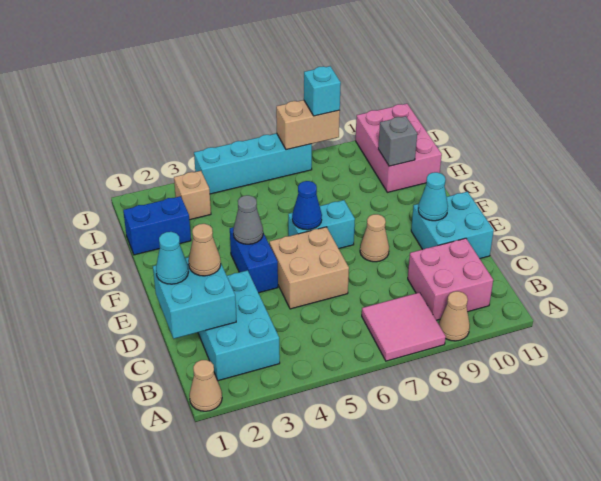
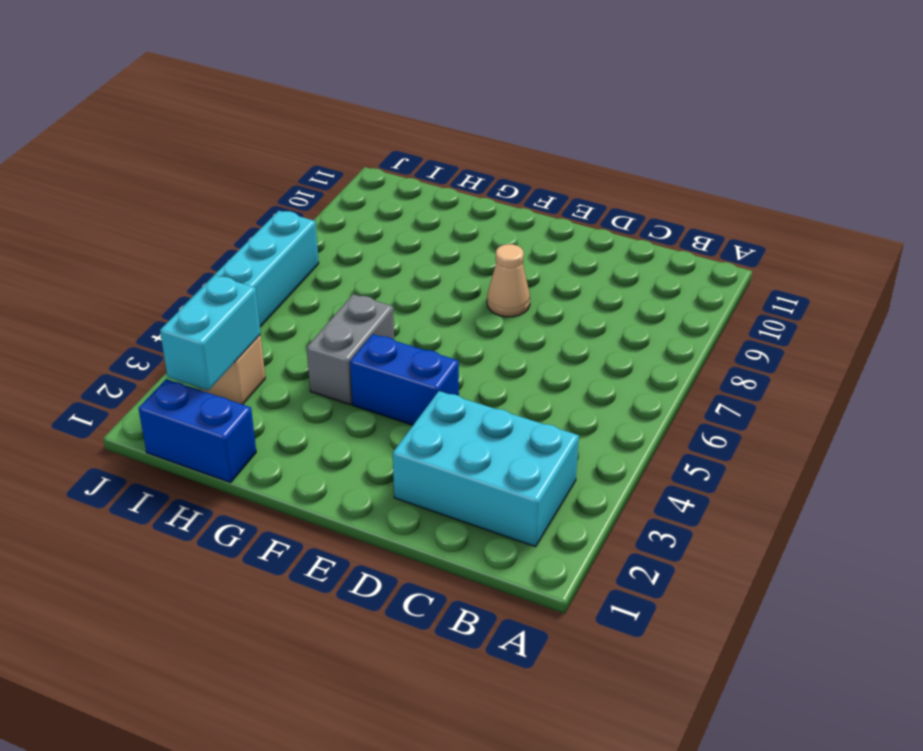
grey brick G4:G5 level 1 -> none
blue brick H1:I1 level 1 -> blue brick H1:H2 level 1
cyan brick I2:I3 level 2 -> cyan brick F6:F7 level 1
none -> tan cone A1 level 1
none -> pink tile A7:B8 level 1
none -> tan cone A9 level 1

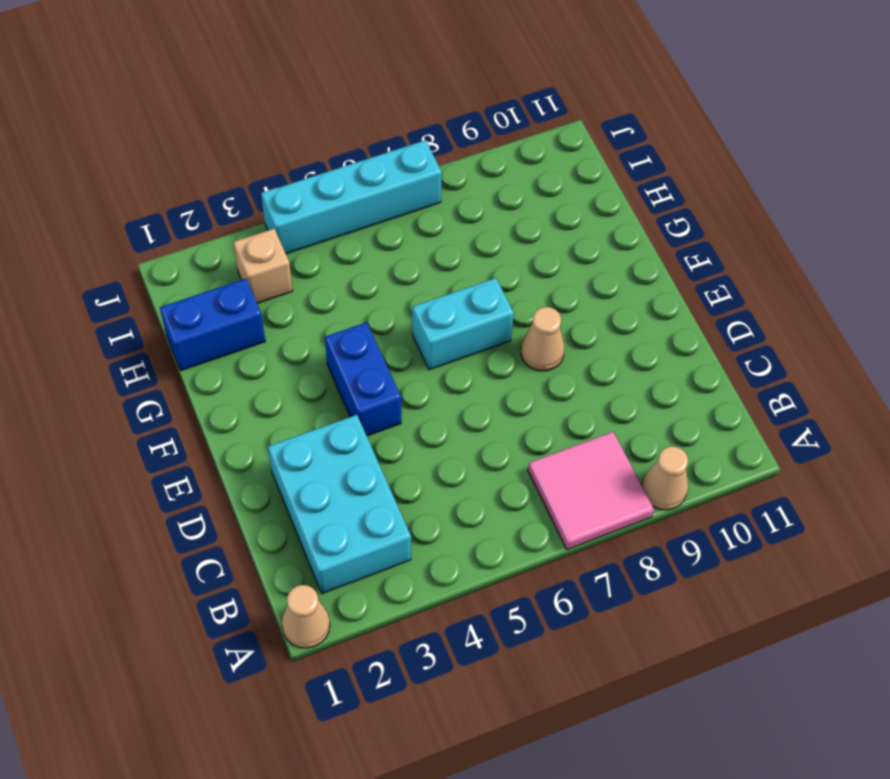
none -> pink brick B9:C10 level 1
none -> tan brick D5:E6 level 1
none -> cyan brick D10:E11 level 1

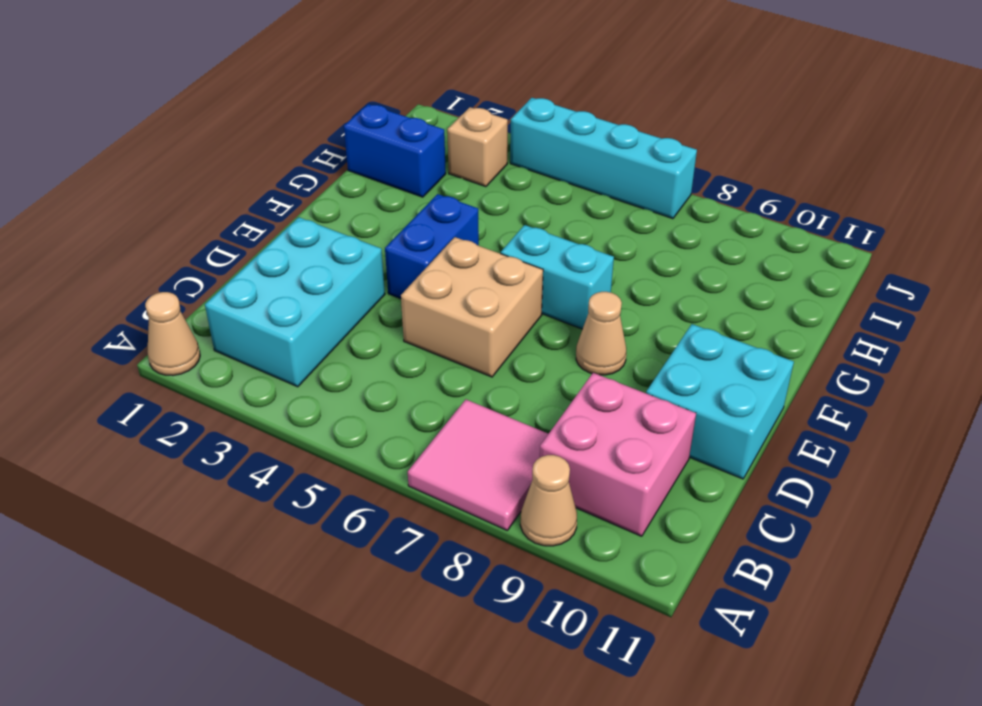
none -> pink brick H10:J11 level 1
none -> cyan brick C1:D2 level 2
none -> cyan cone E10 level 2

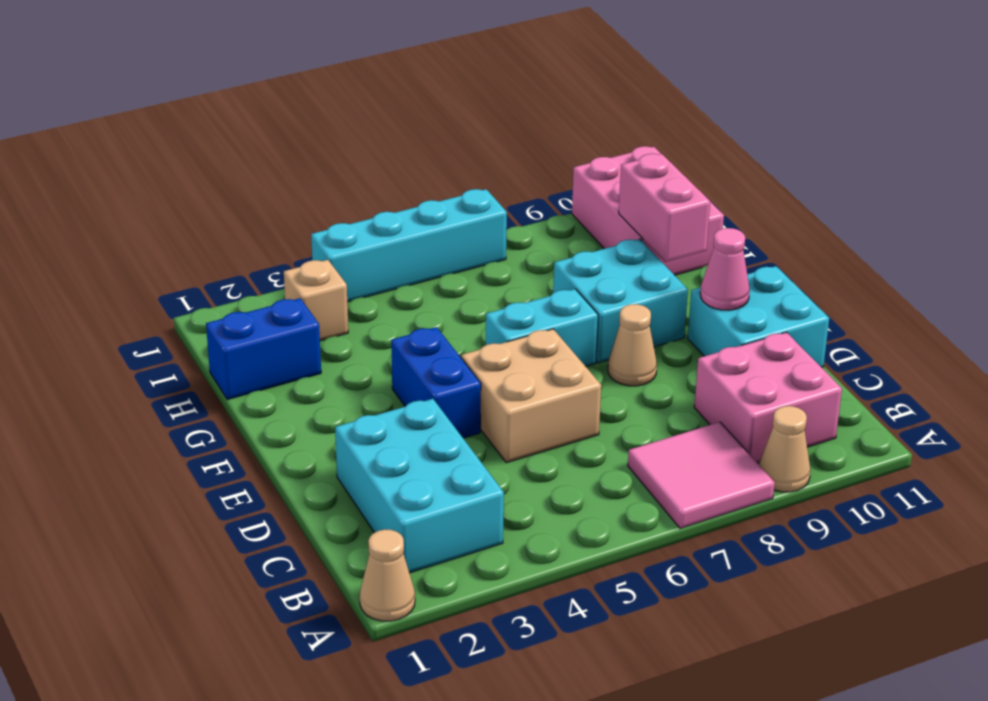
pink cone E10 level 2 -> cyan cone E10 level 2
cyan brick F8:G9 level 1 -> cyan brick C1:D2 level 2
pink brick G10:H10 level 2 -> grey brick H10 level 2
none -> grey cone F4 level 2
none -> blue cone F6 level 2
none -> tan brick J7:J8 level 2

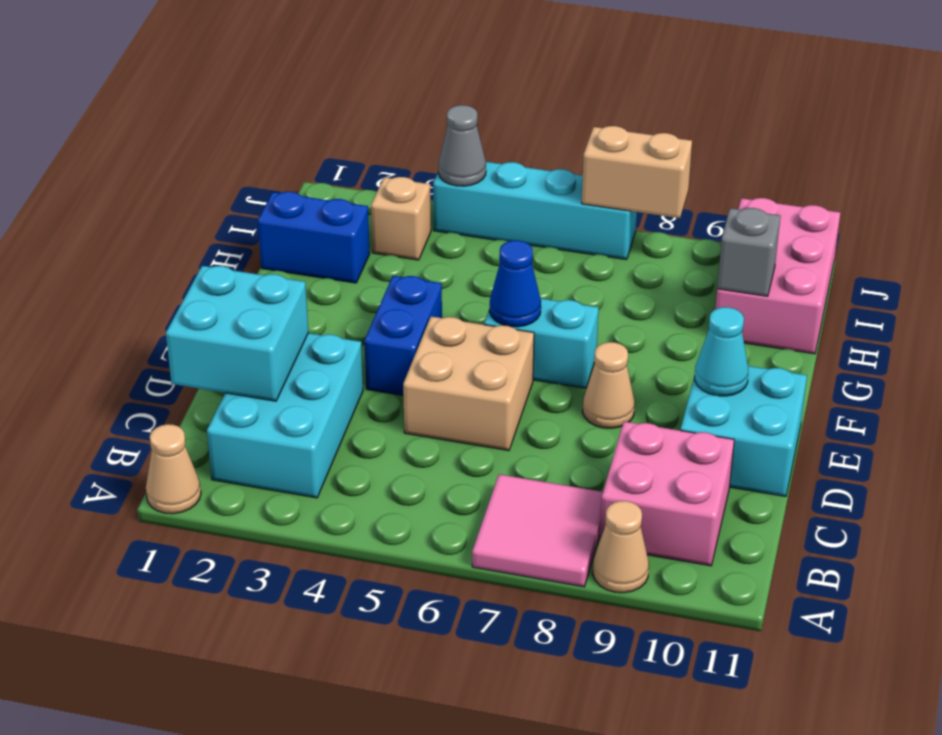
grey cone J4 level 2 -> grey cone F4 level 2
none -> cyan cone D1 level 3
none -> tan cone D2 level 3
none -> cyan brick J8 level 3

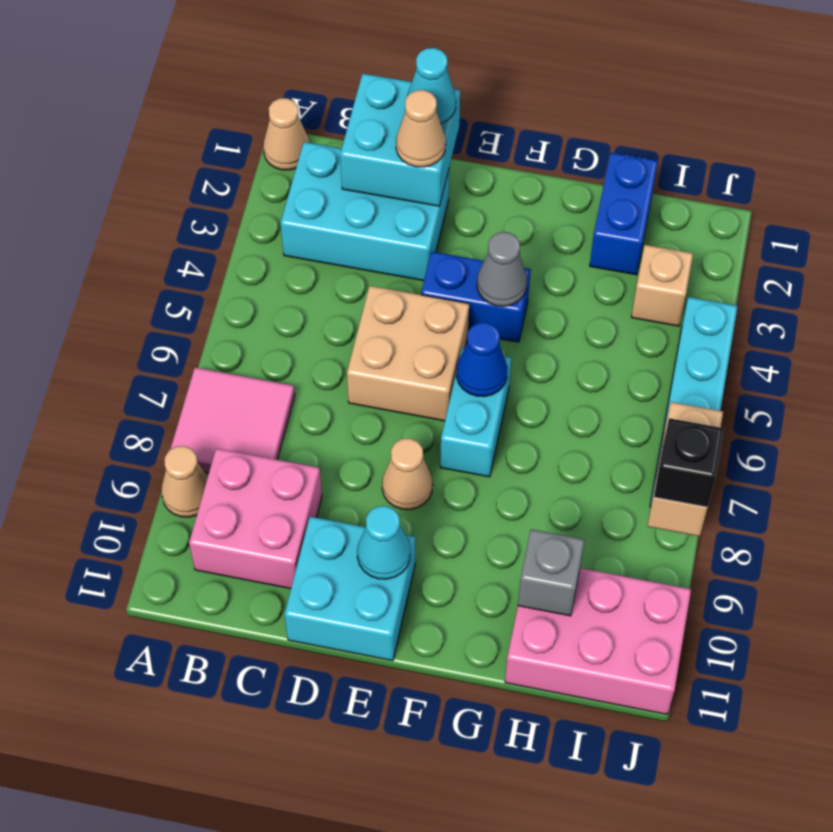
black brick J8 level 3 -> cyan brick J8 level 3

